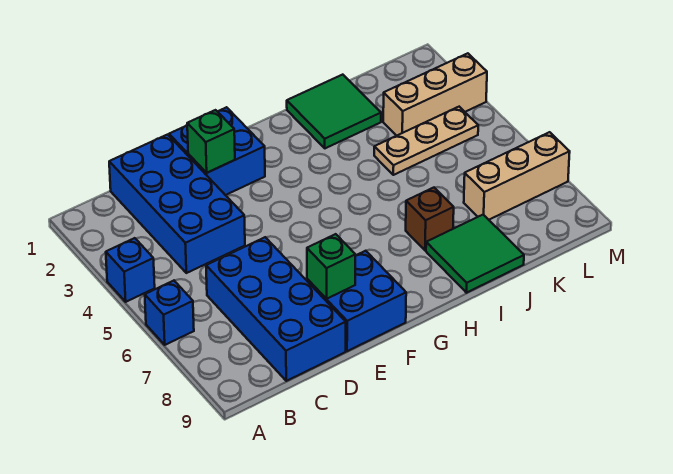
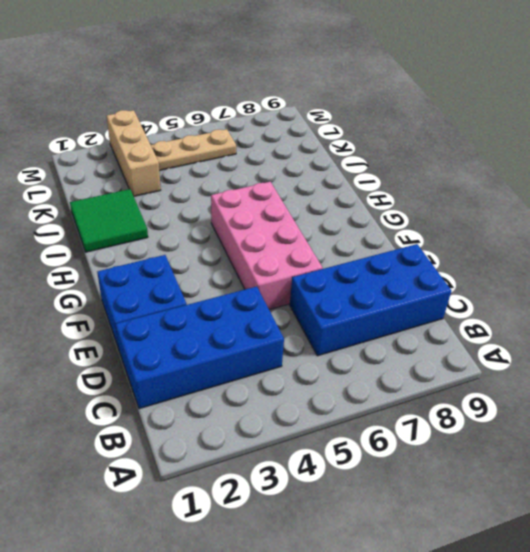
pink brick E5:H6 level 1 -> none
tan plate L4:L6 level 1 -> tan plate J4:L4 level 1
none -> blue brick A4 level 1
none -> blue brick A6 level 1
none -> blue brick E8:F9 level 1

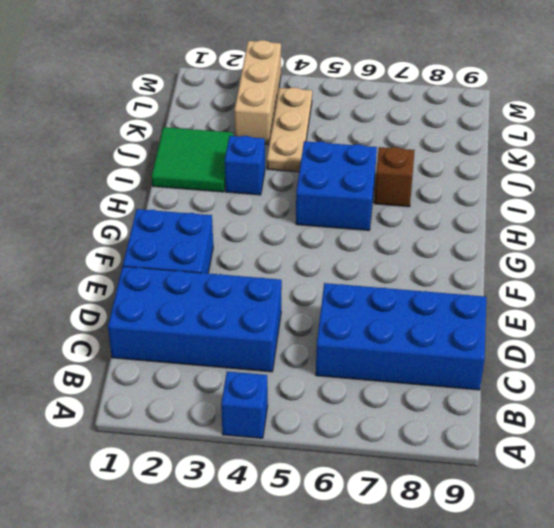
blue brick H5:I6 level 1 -> blue brick E8:F9 level 1
blue brick I3 level 1 -> blue brick A6 level 1
none -> green tile I8:J9 level 1
none -> tan brick K7:M7 level 1
none -> green brick E2 level 2

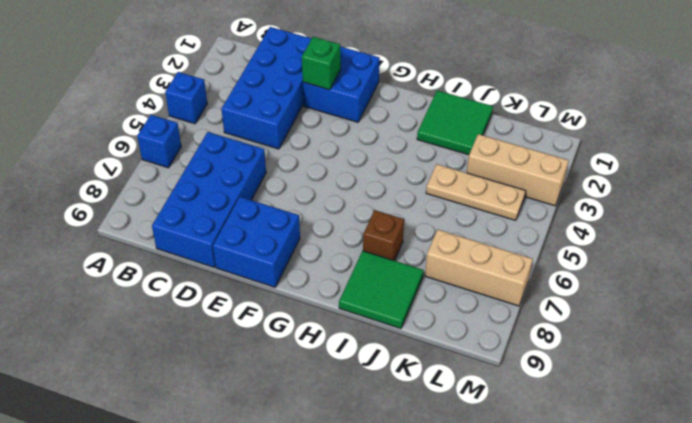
none -> green brick E8 level 2

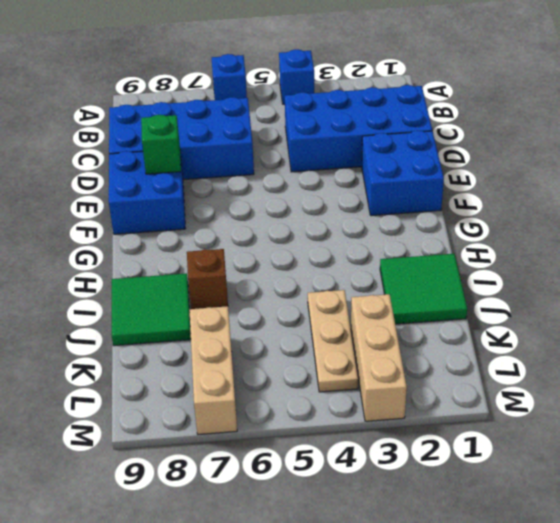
none -> green brick E2 level 2

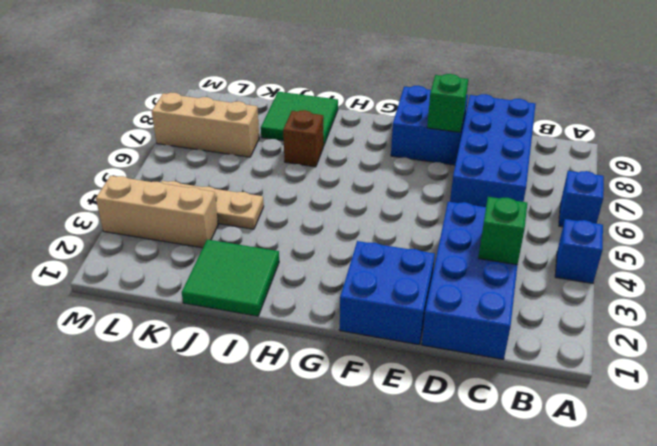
green brick C3 level 2 -> green brick E2 level 2

